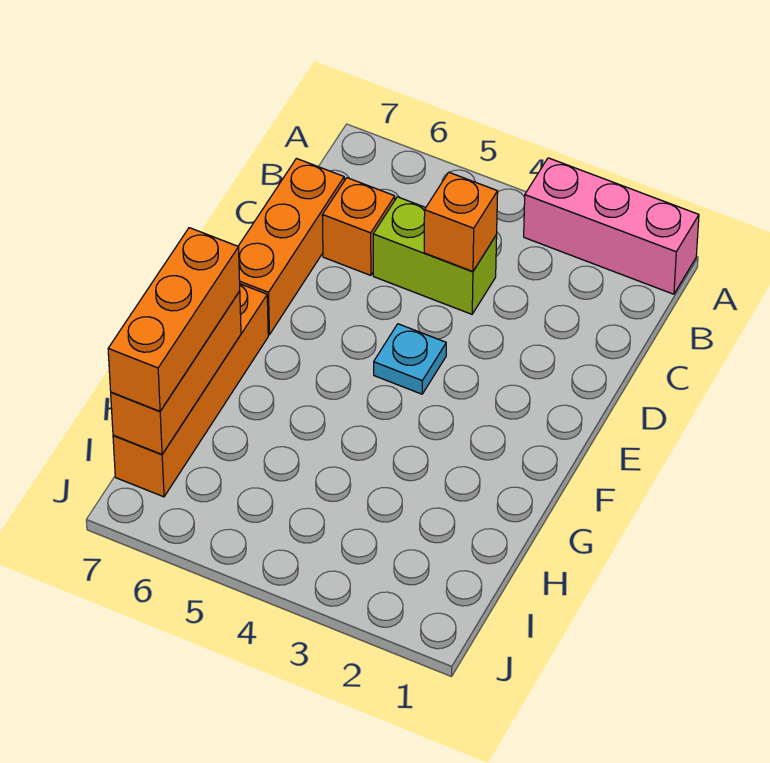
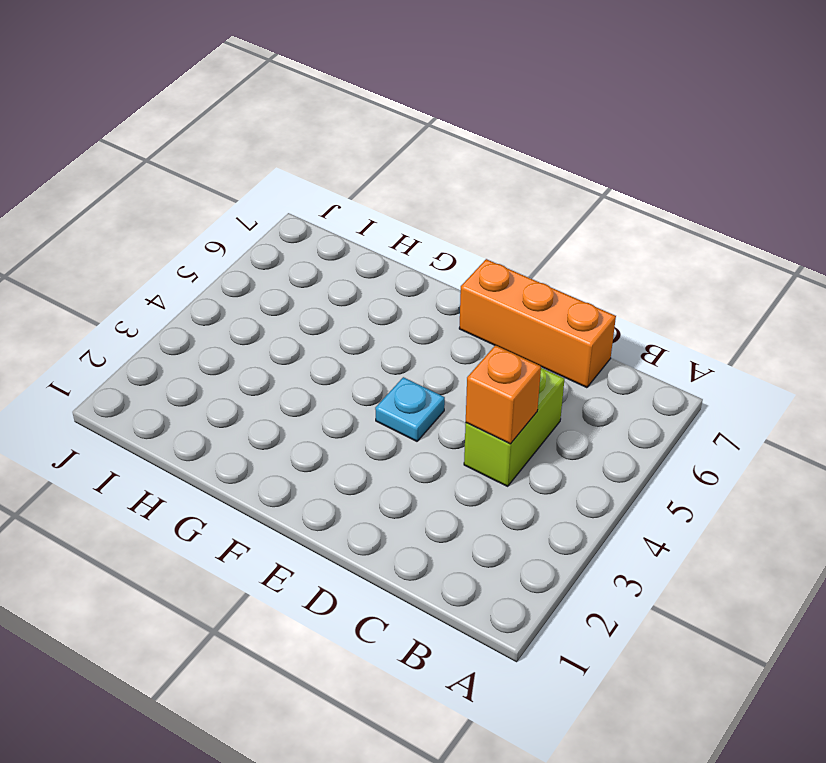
none -> pink brick A1:A3 level 1
none -> orange brick C6 level 1

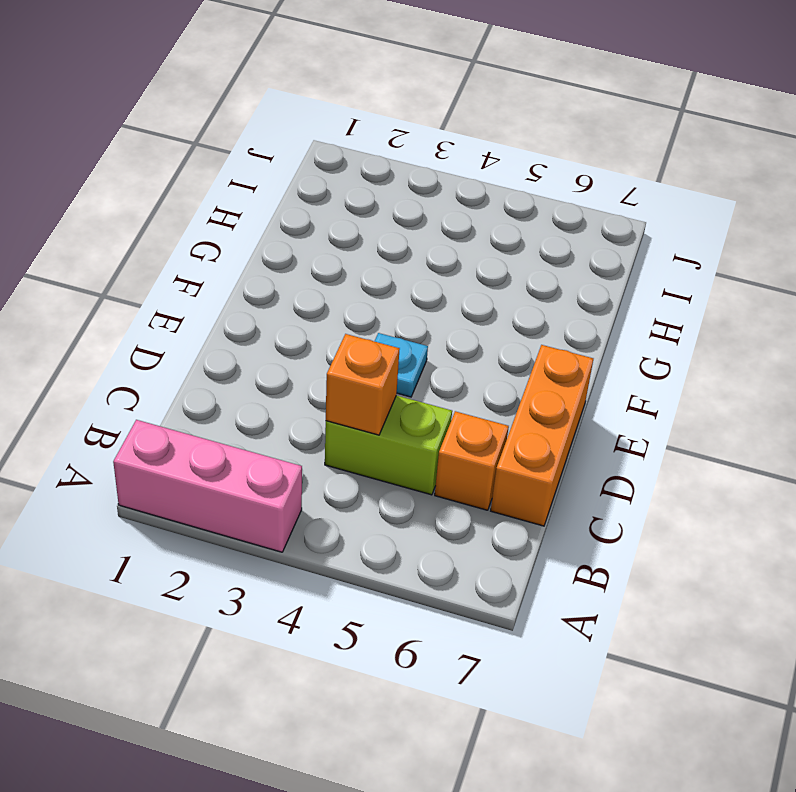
none -> orange brick F7:I7 level 1
none -> orange brick G7:I7 level 2

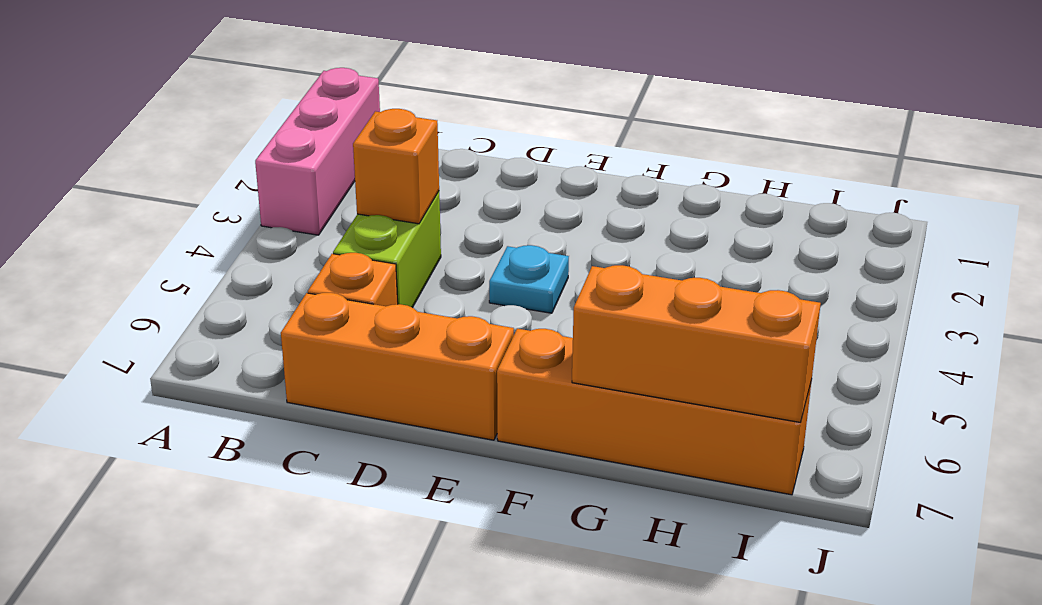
none -> orange brick G7:I7 level 3

